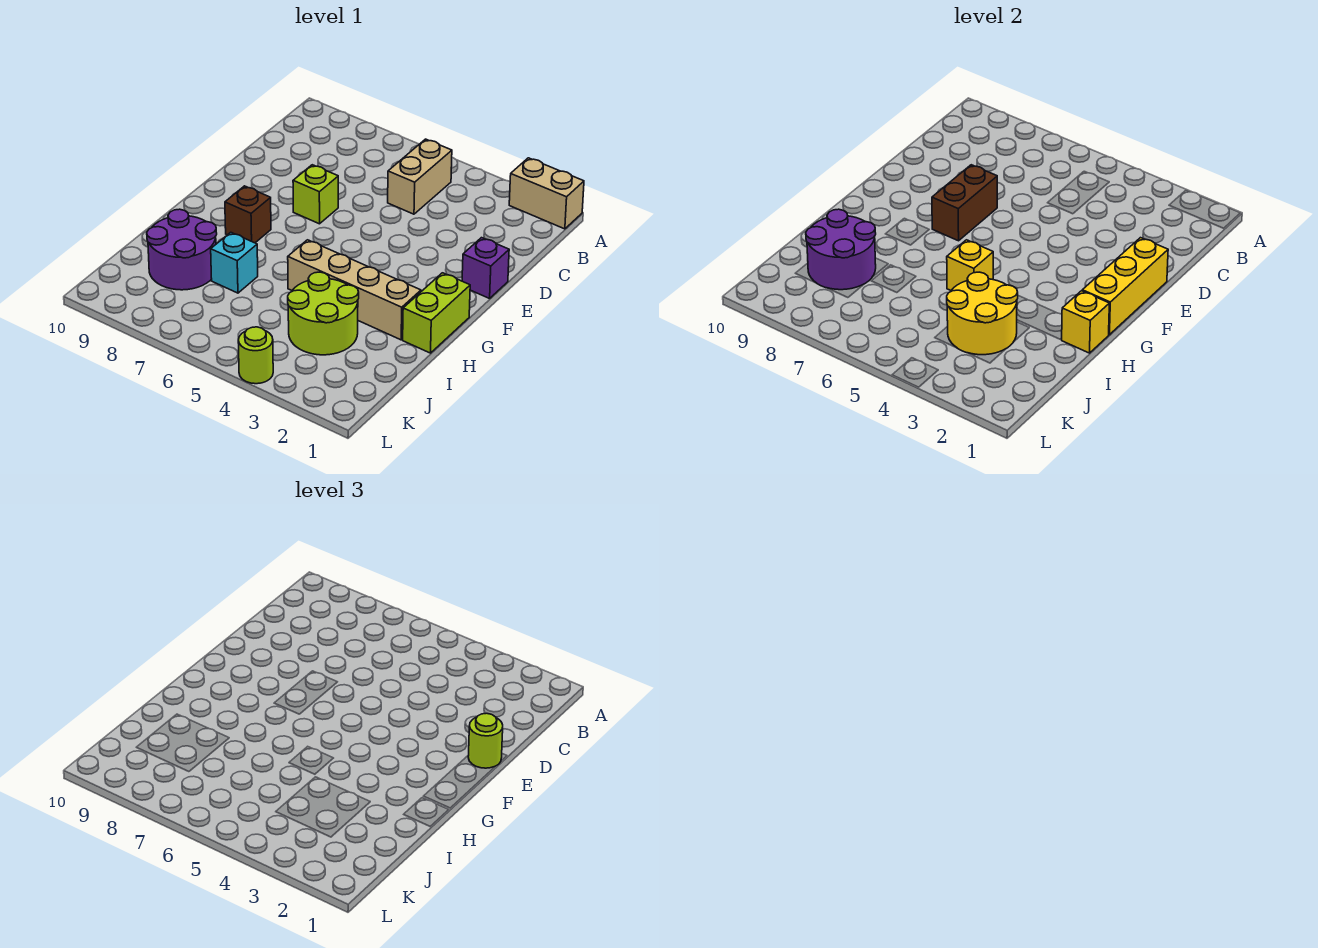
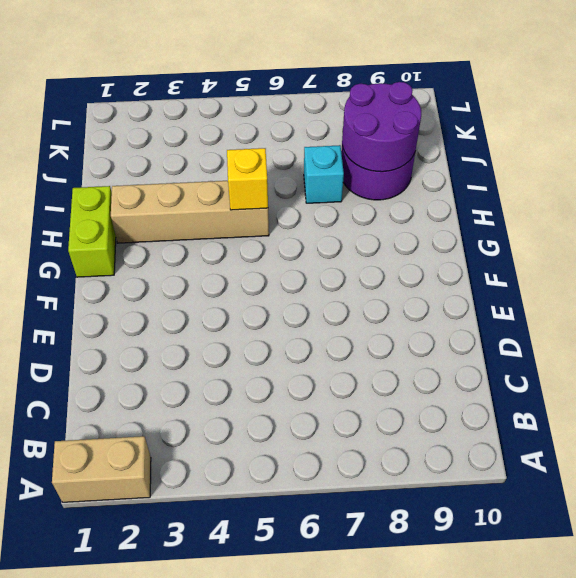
none -> tan brick B5:C5 level 1
none -> purple brick E1 level 1
none -> lime brick E7 level 1

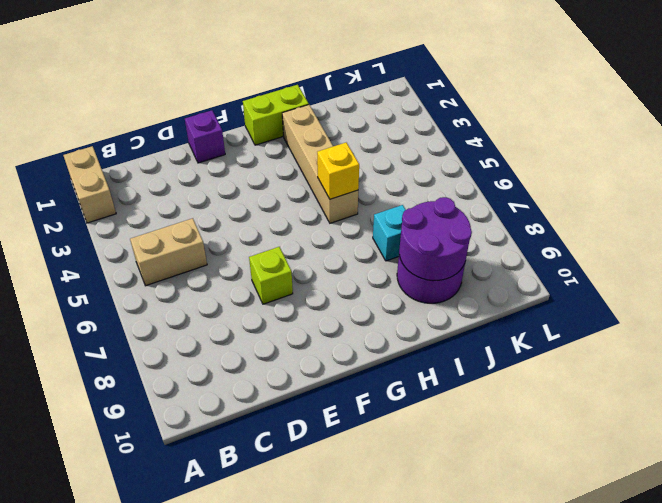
none -> brown brick G8 level 1
none -> lime round brick I3:J4 level 1
none -> lime round brick L4 level 1

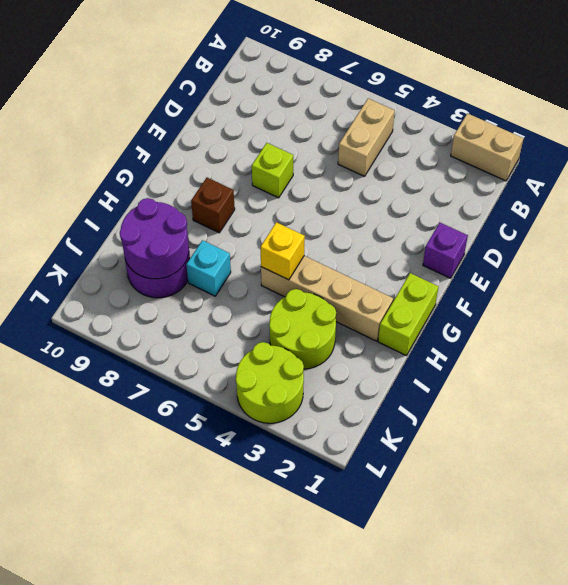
lime round brick K3:L4 level 1 -> lime round brick L4 level 1
none -> yellow brick E1:G1 level 2
none -> brown brick E7:F7 level 2
none -> yellow brick H1 level 2

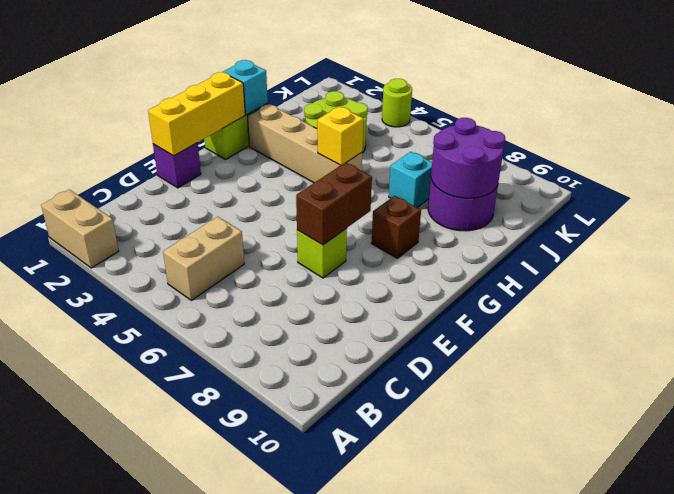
cyan brick H1 level 2 -> yellow brick H1 level 2
none -> yellow round brick I3:J4 level 2
none -> lime round brick E1 level 3

